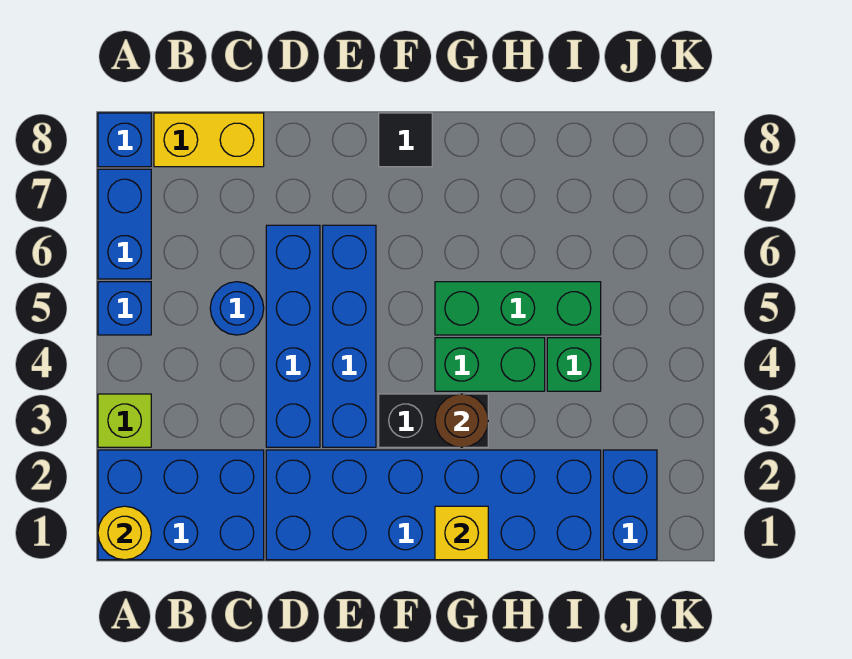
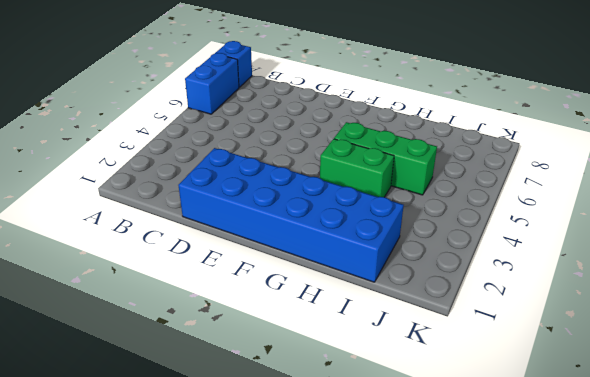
none -> blue brick A1:C2 level 1
none -> lime brick A3 level 1
none -> blue brick A5 level 1

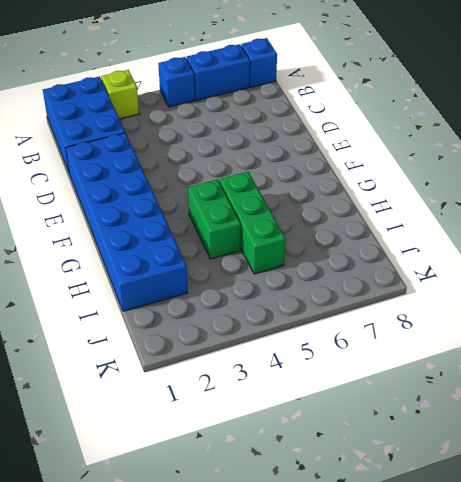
none -> yellow brick B8:C8 level 1
none -> blue round brick C5 level 1
none -> blue brick D3:D6 level 1

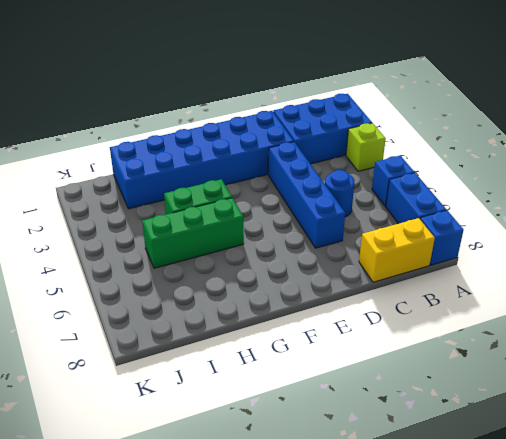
none -> blue brick E3:E6 level 1
none -> black brick F3:G3 level 1
none -> black tile F8 level 1

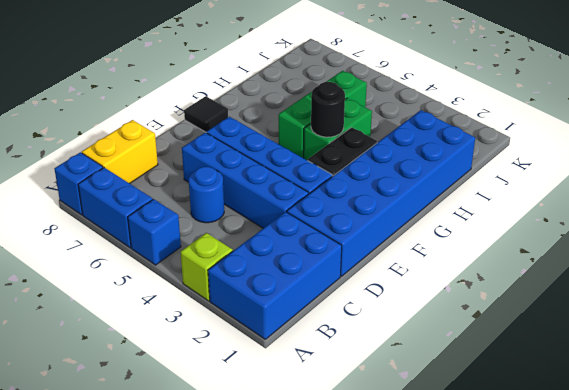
black round brick G4 level 2 -> none
none -> green brick I4 level 1
none -> blue brick J1:J2 level 1
none -> yellow round brick A1 level 2

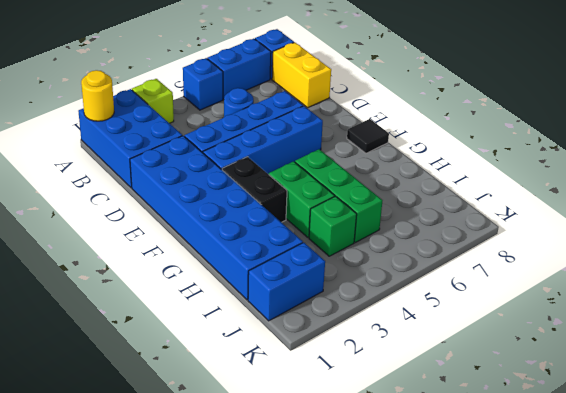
none -> yellow brick G1 level 2
none -> brown round brick G3 level 2

